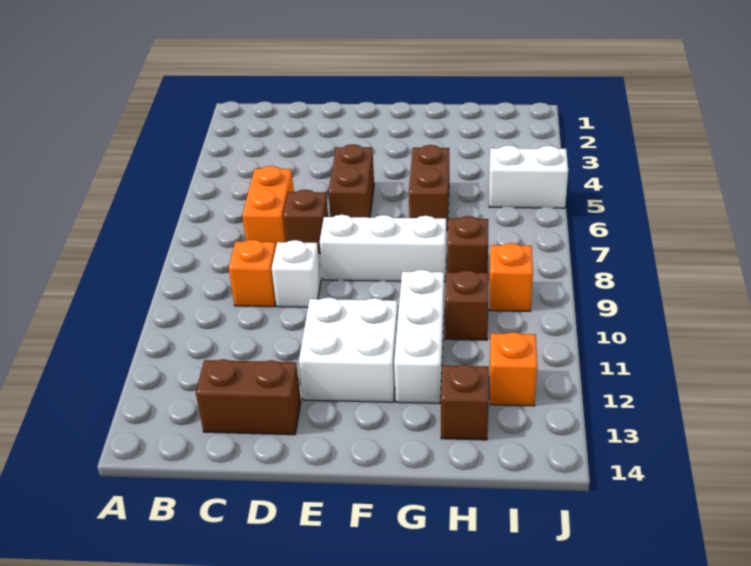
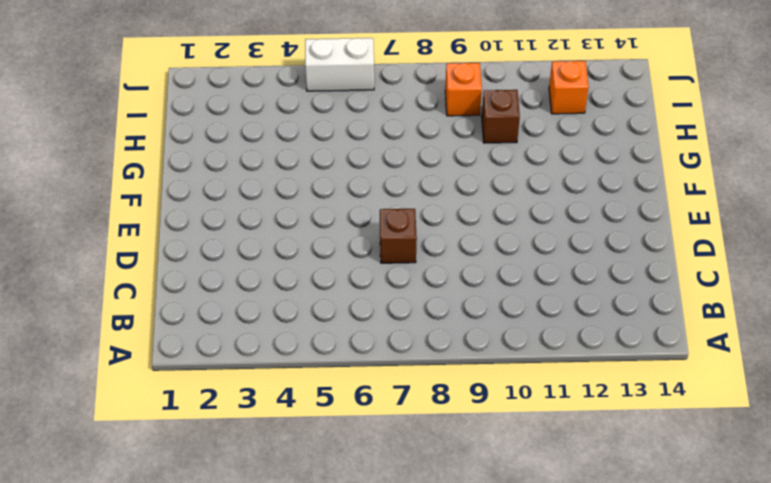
white brick J5:J6 level 1 -> white brick I5:J5 level 1
none -> orange brick C6:C7 level 1
none -> orange brick C9 level 1
none -> brown brick C13:D13 level 1

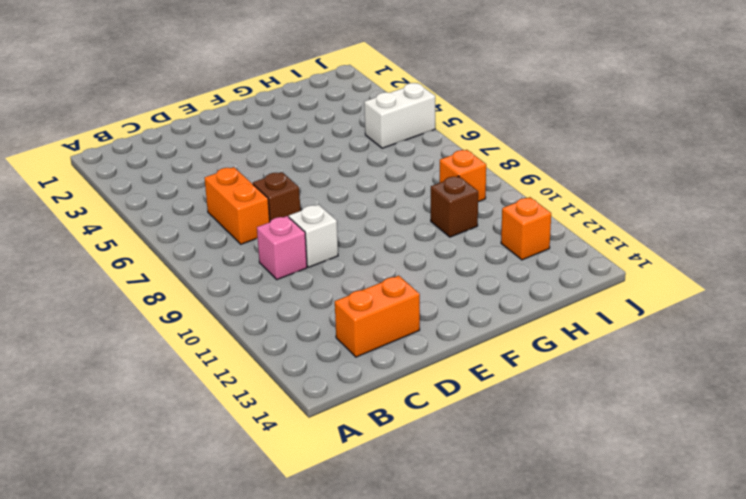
pink brick C9 level 1 -> orange brick C9 level 1
orange brick C13:D13 level 1 -> brown brick C13:D13 level 1
none -> brown brick E5:E6 level 1
none -> white brick E8:G8 level 1
none -> white brick E11:F12 level 1

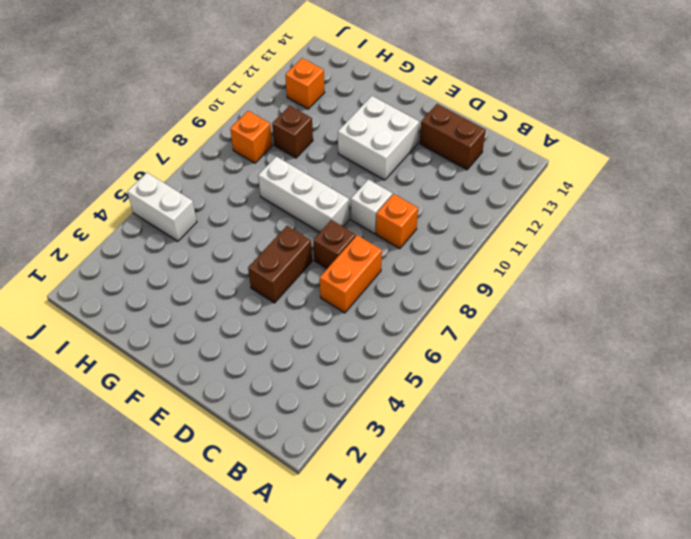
none -> brown brick G5:G6 level 1
none -> white brick G10:G12 level 1
none -> brown brick H8 level 1

